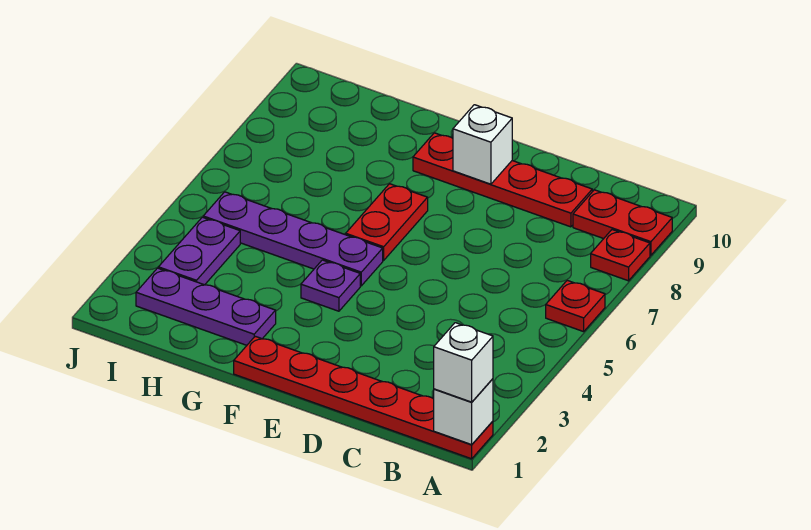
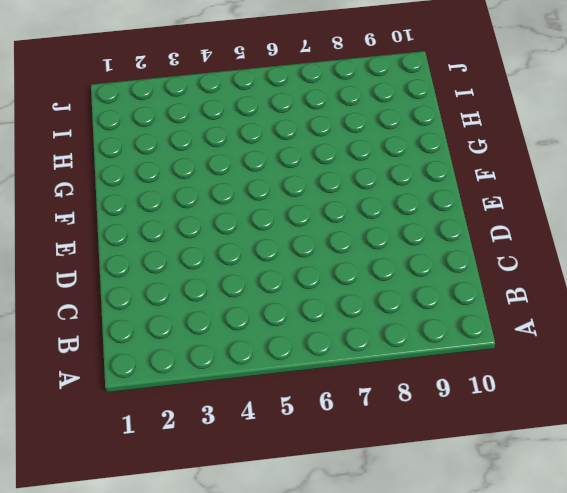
none -> red plate A1:F1 level 1
none -> red plate A6 level 1
none -> red plate A8 level 1

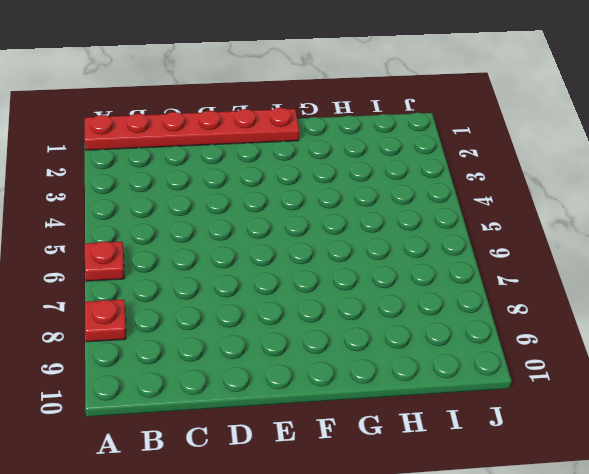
none -> red plate A9:B9 level 1
none -> red plate C9:F9 level 1
none -> purple plate F4 level 1

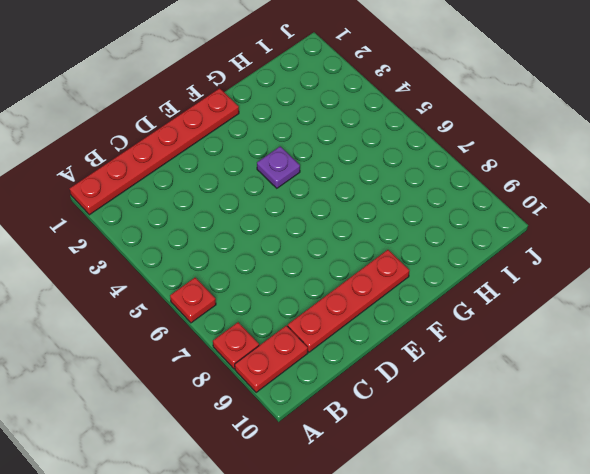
none -> purple plate F5:I5 level 1
none -> red plate F6:F7 level 1
none -> purple plate G2:I2 level 1

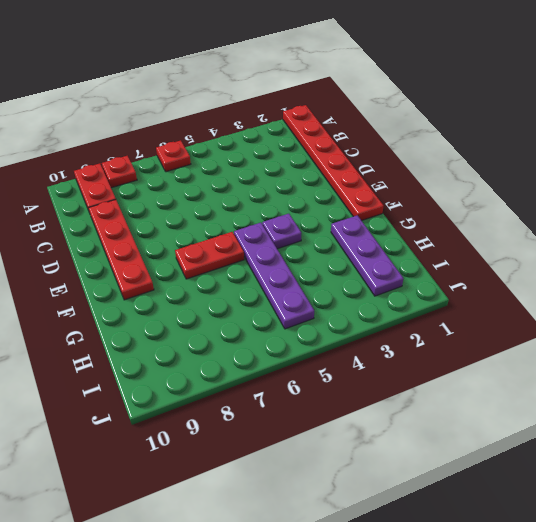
none -> purple plate I3:I4 level 1
none -> white brick A1 level 2
none -> white brick E9 level 2

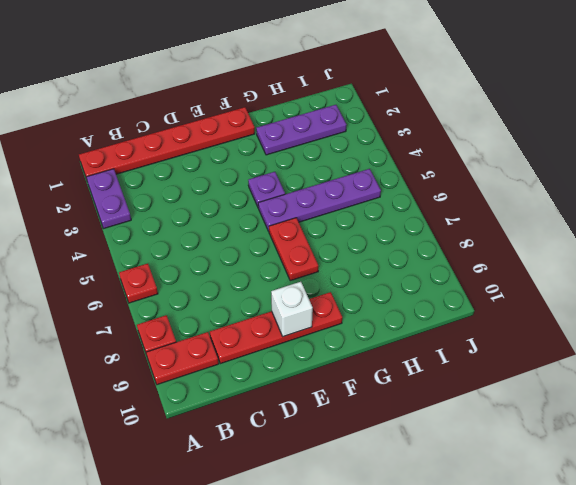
purple plate A2:A3 level 1 -> purple plate I3:I4 level 1
none -> white brick A1 level 2
none -> white brick A1 level 3

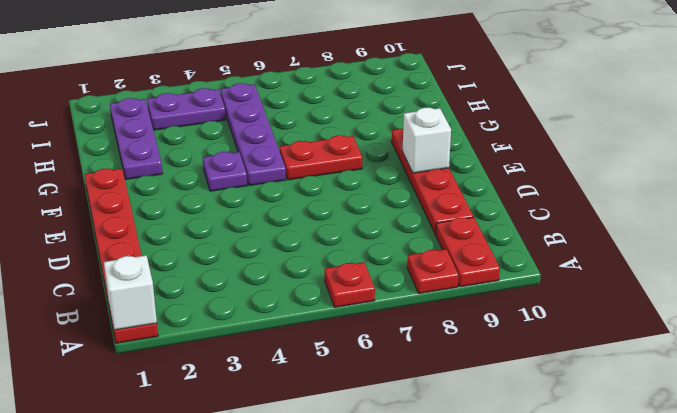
none -> white brick A1 level 3

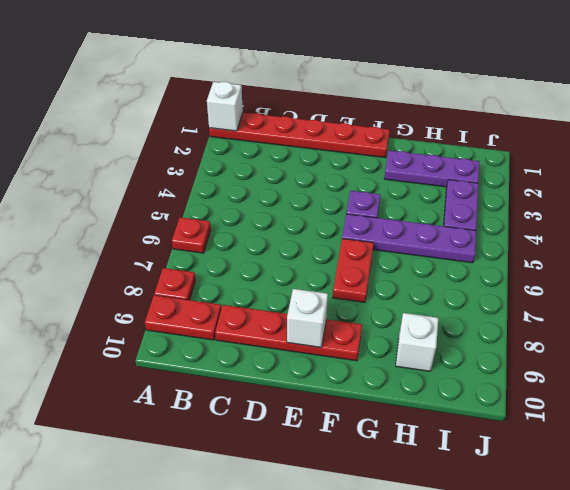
white brick H9 level 1 -> white brick A1 level 3

